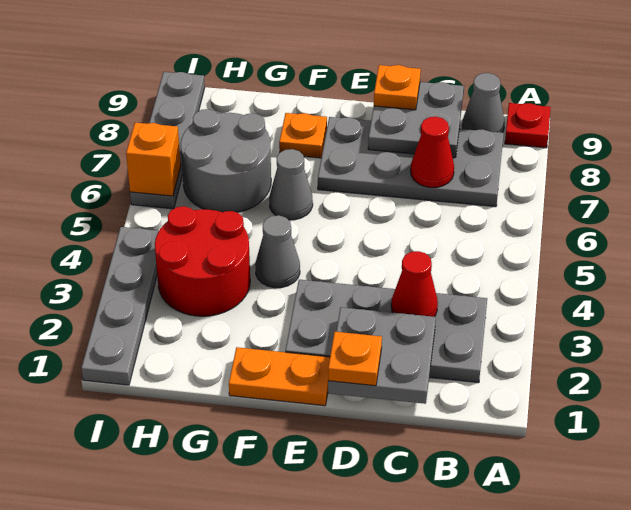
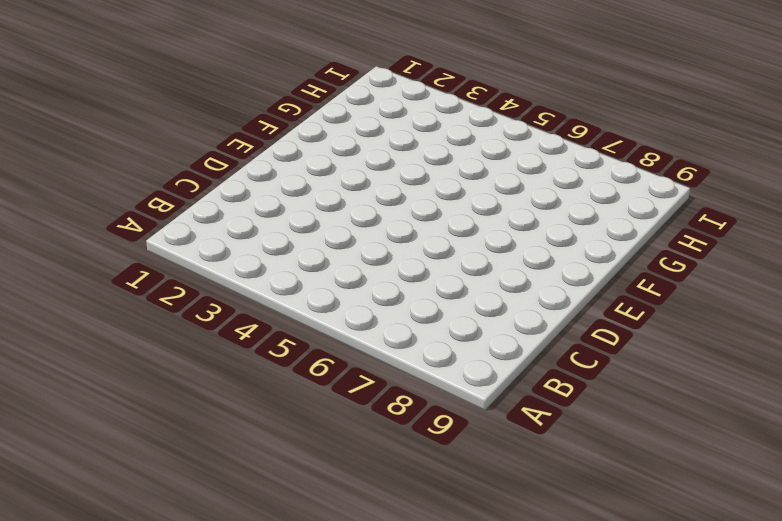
none -> red plate A9 level 1
none -> grey plate B2:E3 level 1
none -> grey plate B7:E8 level 1

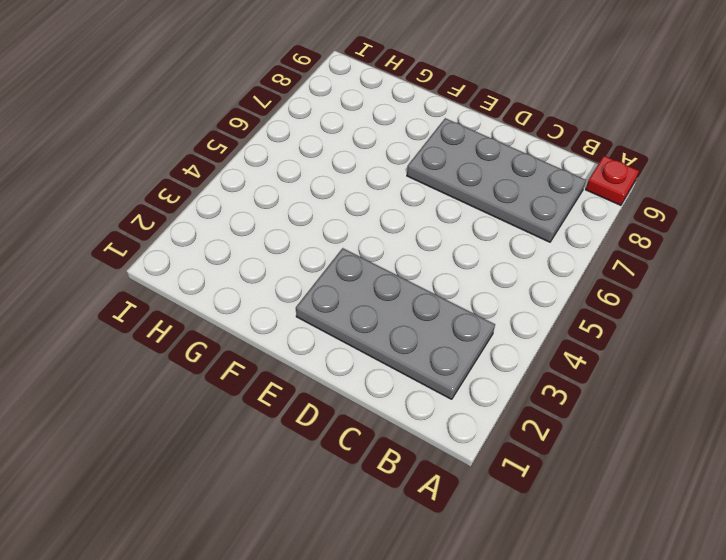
none -> grey cone B9 level 1
none -> orange plate E1:F1 level 1
none -> grey cone F4 level 1

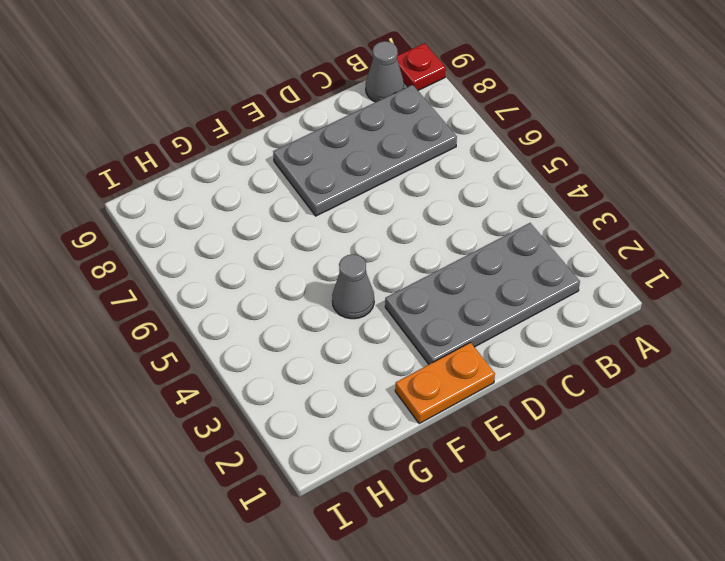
none -> grey cone F6 level 1
none -> orange plate F8 level 1
none -> red round brick G3:H4 level 1

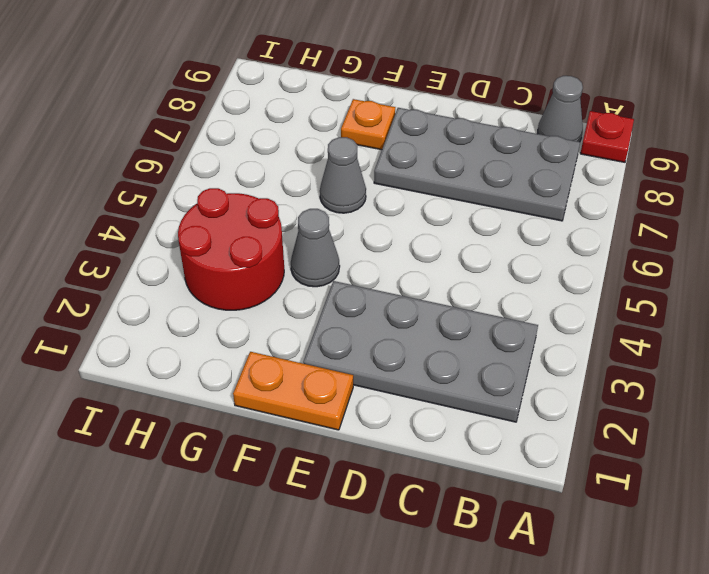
none -> grey round brick G6:H7 level 1
none -> grey plate I1:I4 level 1
none -> grey plate I6:I9 level 1

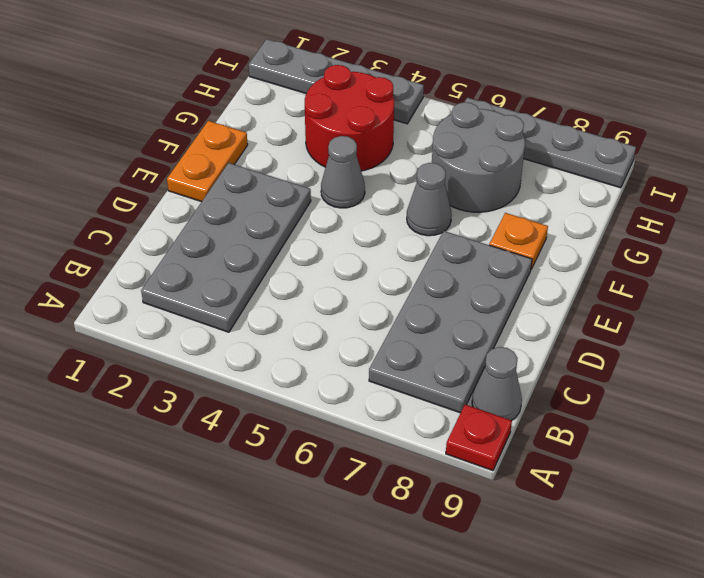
none -> grey plate C1:D2 level 2
none -> red cone C3 level 2
none -> red cone C7 level 2

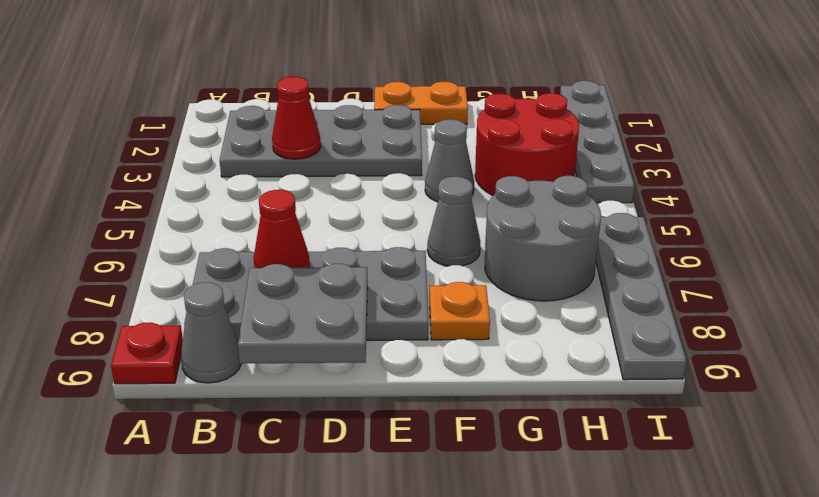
none -> grey plate C1:D2 level 2
none -> orange brick I6 level 2
none -> orange plate D1 level 3

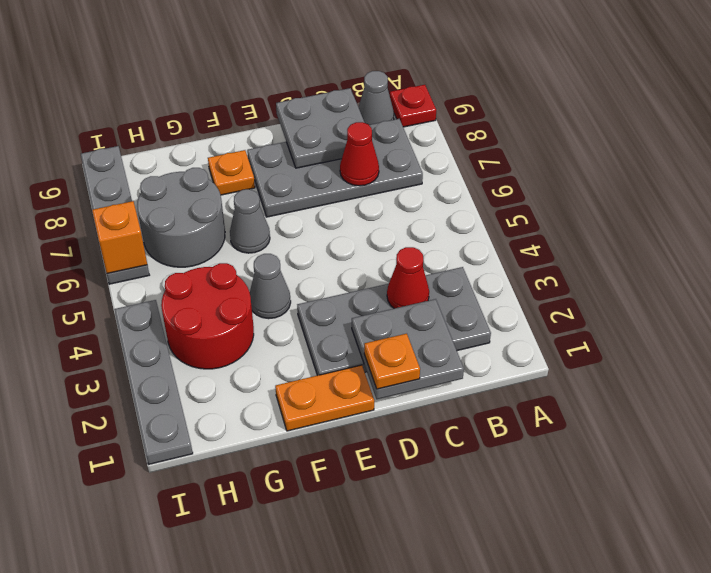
none -> orange plate D9 level 3

